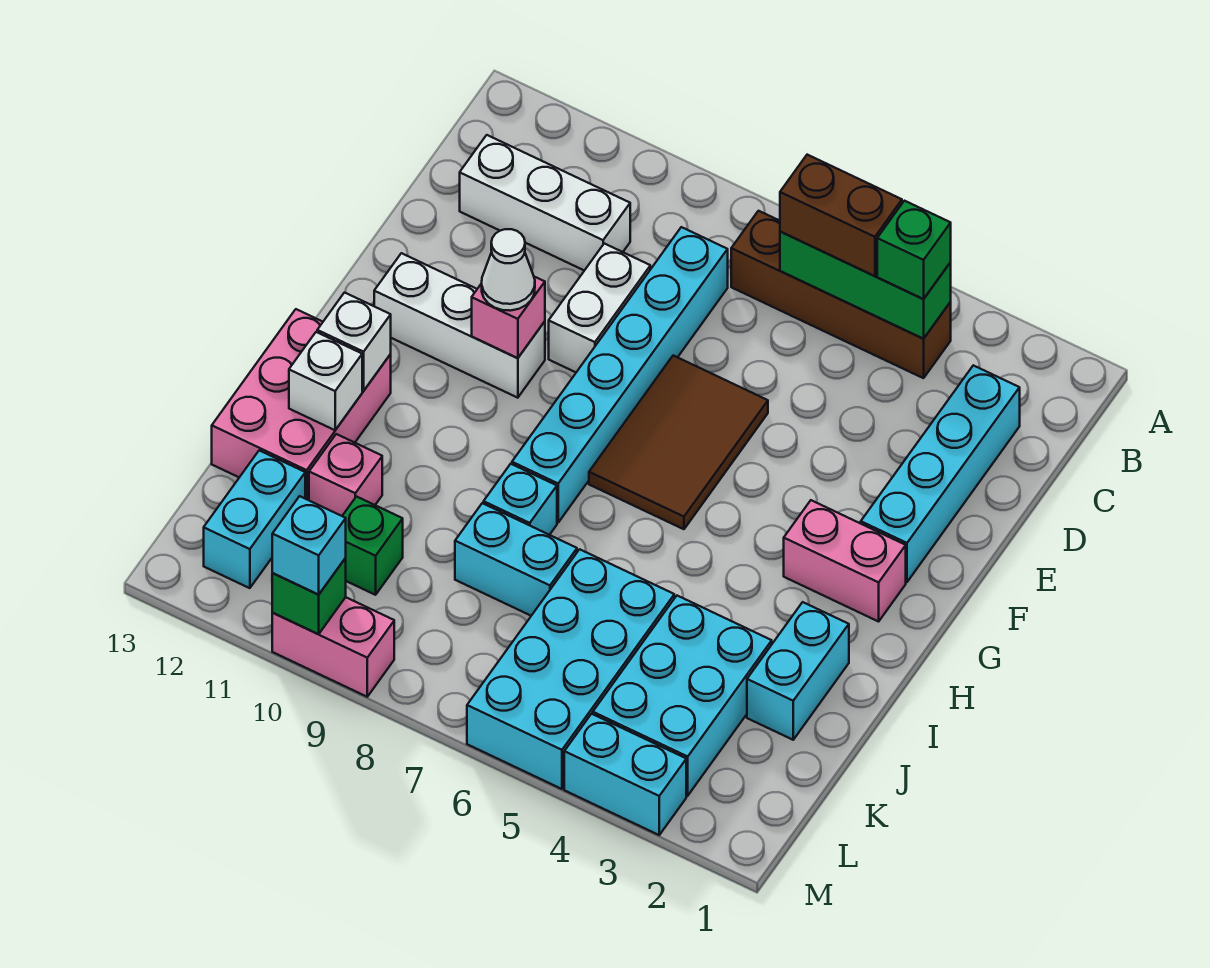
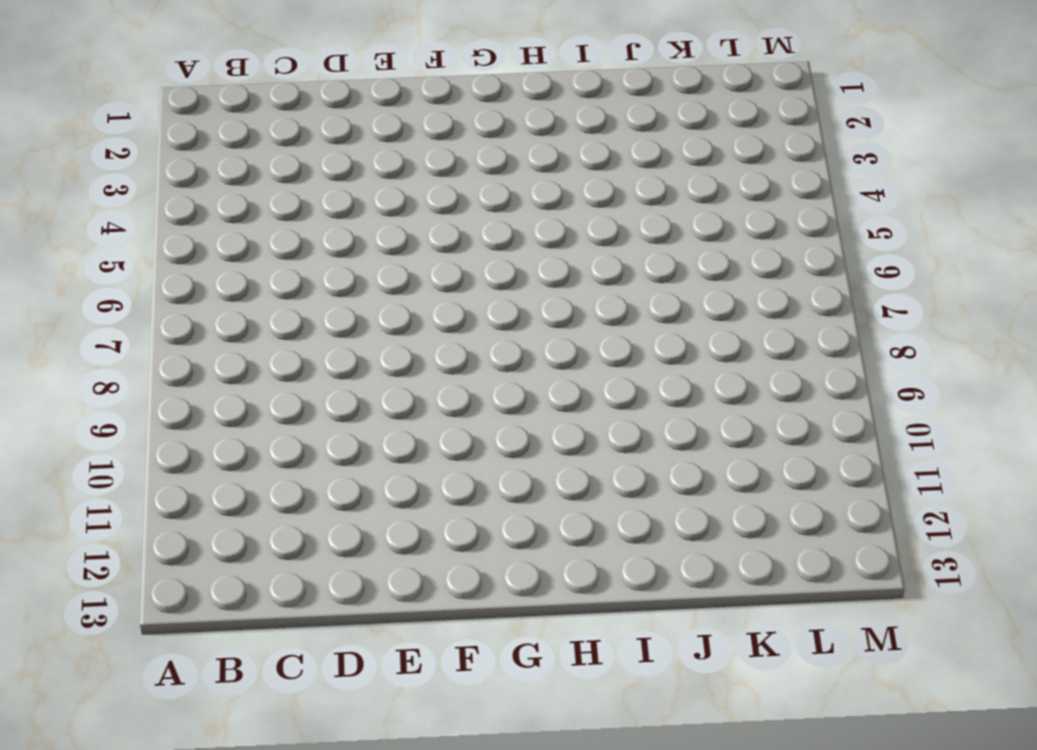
none -> brown brick B4:B7 level 1
none -> cyan brick C2:F2 level 1
none -> cyan brick C8:H8 level 1

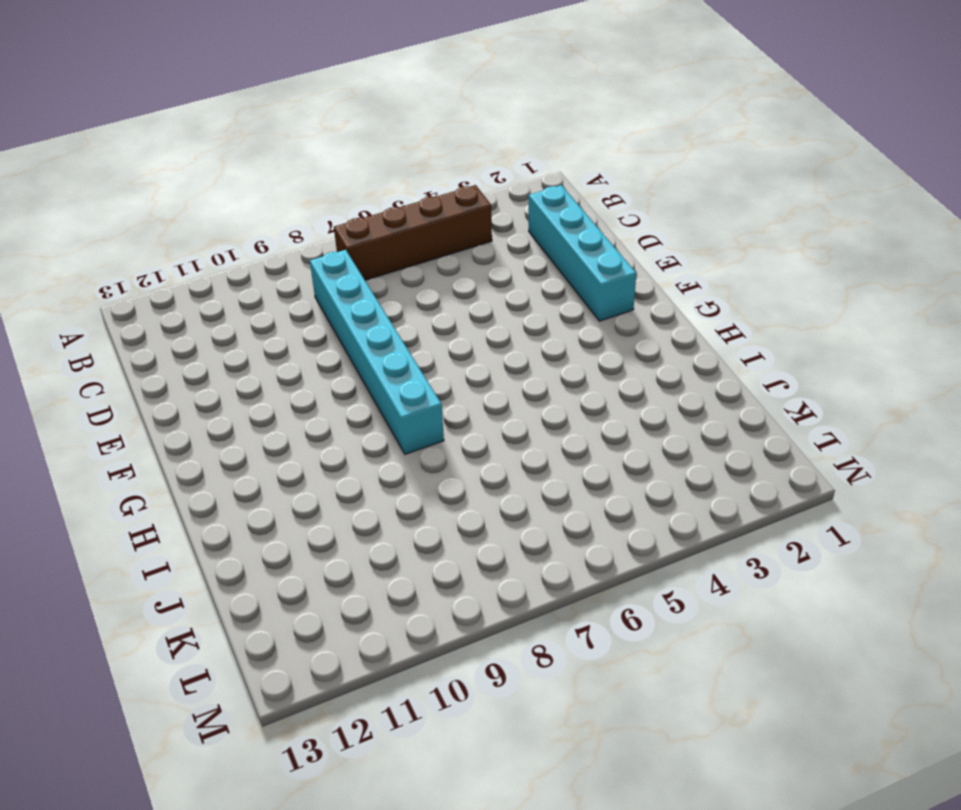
none -> white brick C10:C12 level 1
none -> white brick D9:E9 level 1
none -> brown tile E6:G7 level 1

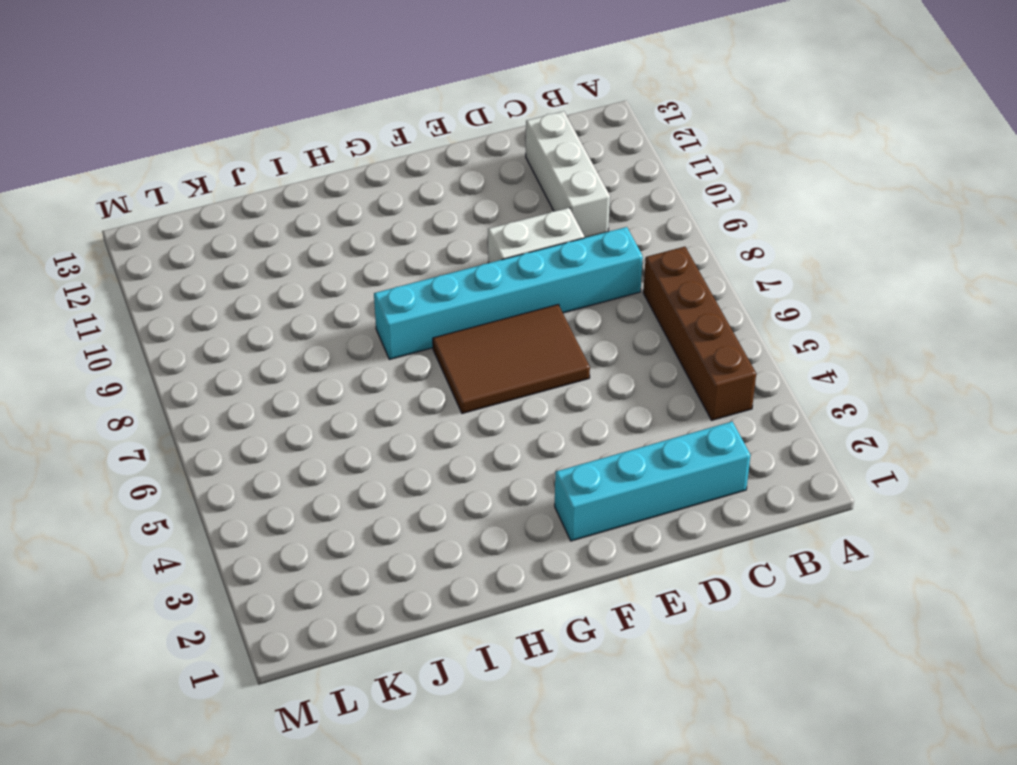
none -> white brick F10:F12 level 1
none -> pink brick G2:G3 level 1
none -> pink brick H12:J13 level 1

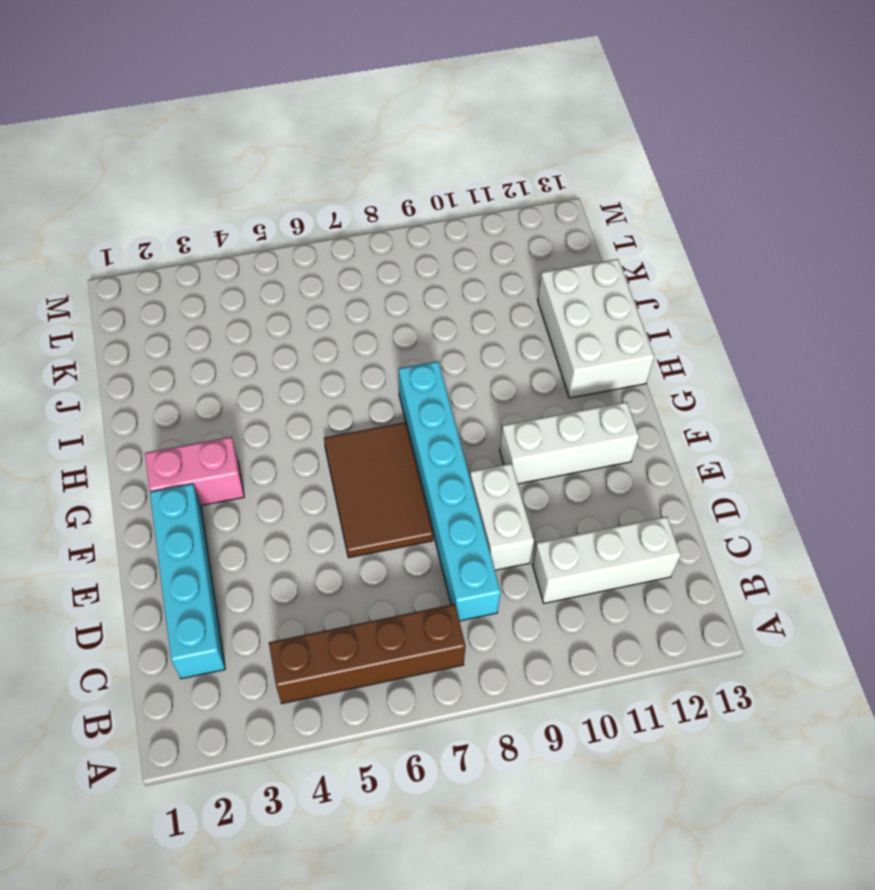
white brick H12:J13 level 1 -> pink brick H12:J13 level 1
none -> cyan brick I2:J2 level 1
none -> cyan brick I8 level 1
none -> cyan brick J3:L4 level 1

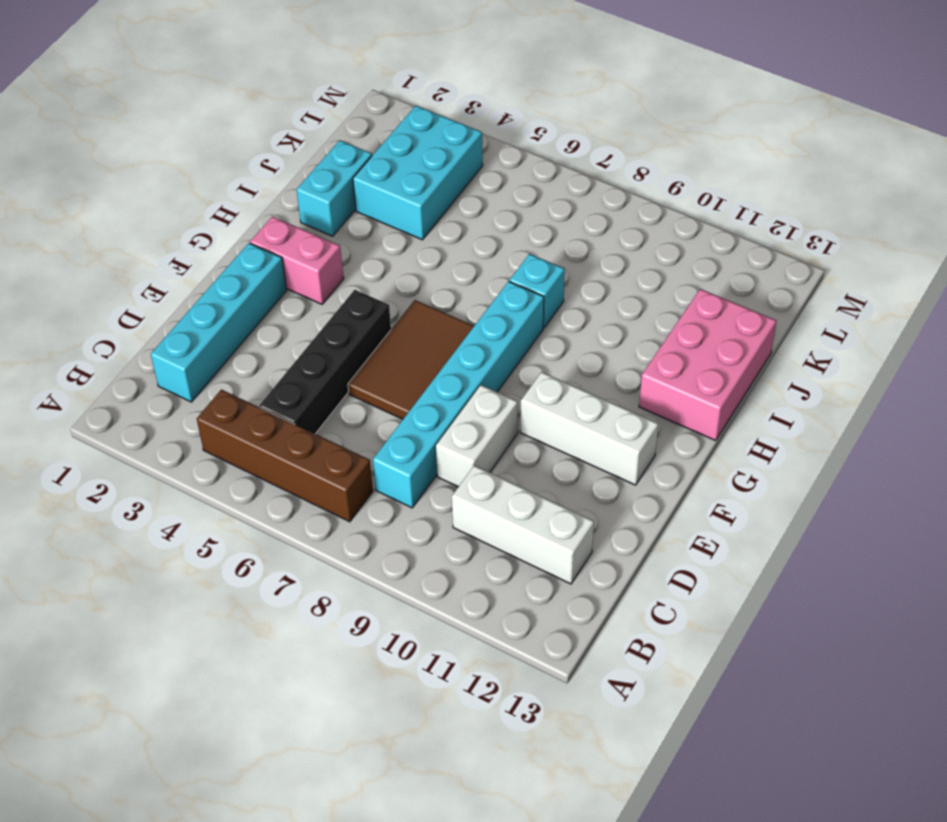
black brick C5:F5 level 1 -> none
none -> cyan brick J5:M6 level 1
none -> cyan brick J7:J8 level 1
none -> pink brick J11 level 1

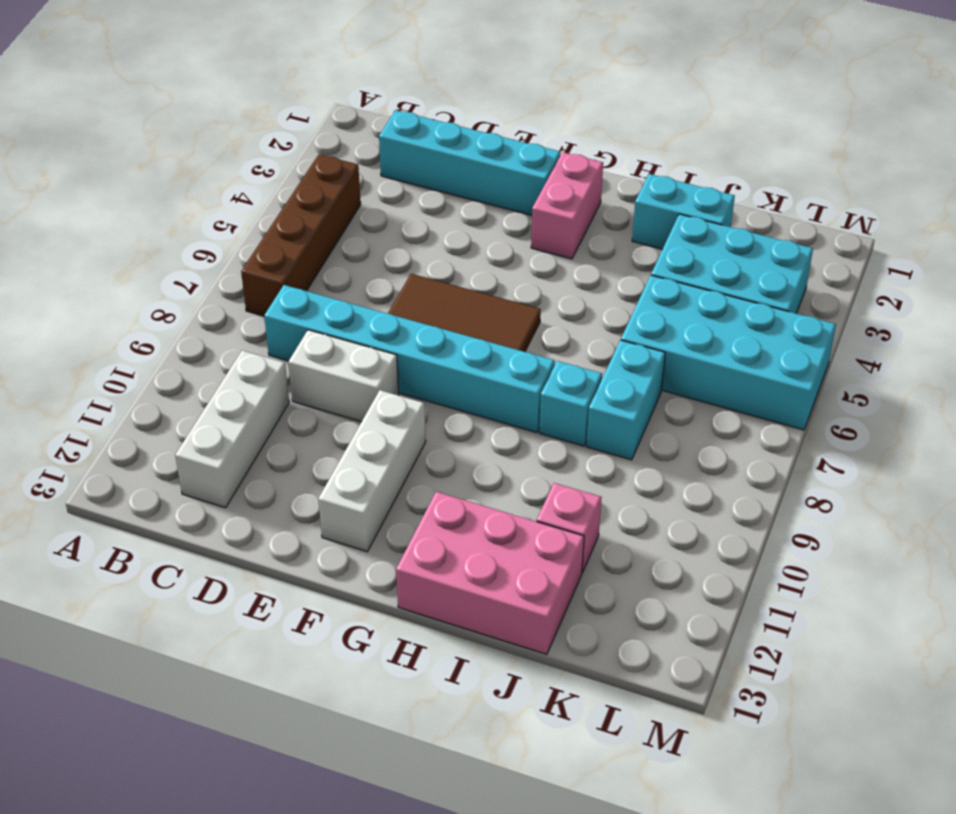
none -> green brick K10 level 1
none -> cyan brick K12:L12 level 1
none -> cyan brick M3:M4 level 1

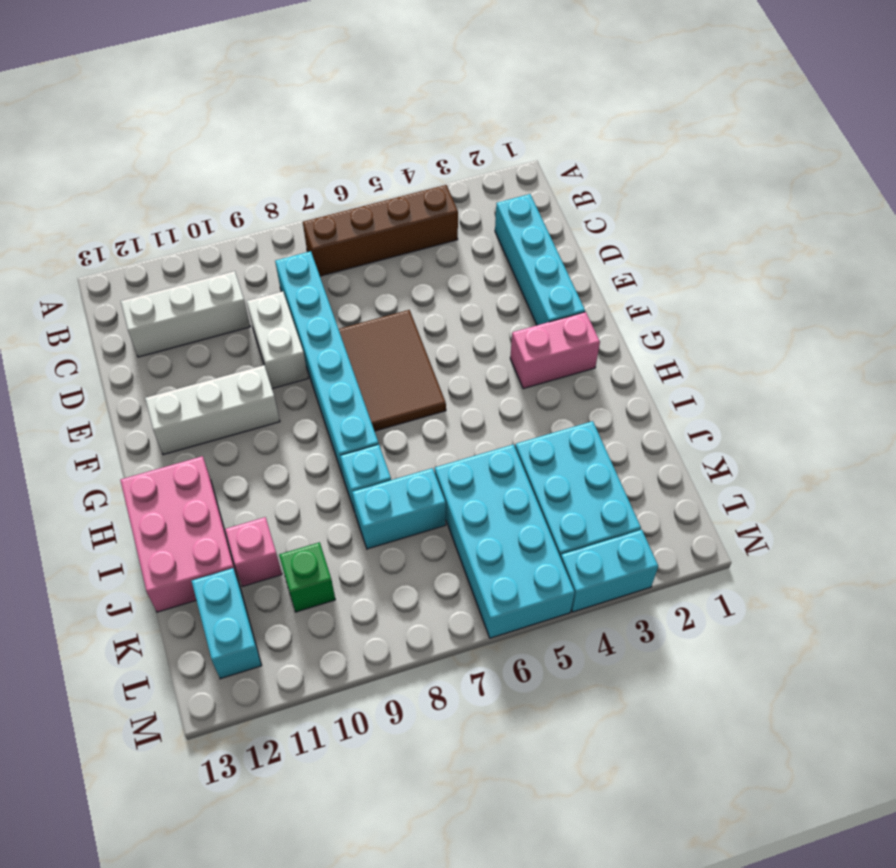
none -> cyan brick I2:J2 level 1
none -> pink brick M9:M10 level 1
none -> green brick B4:B6 level 2

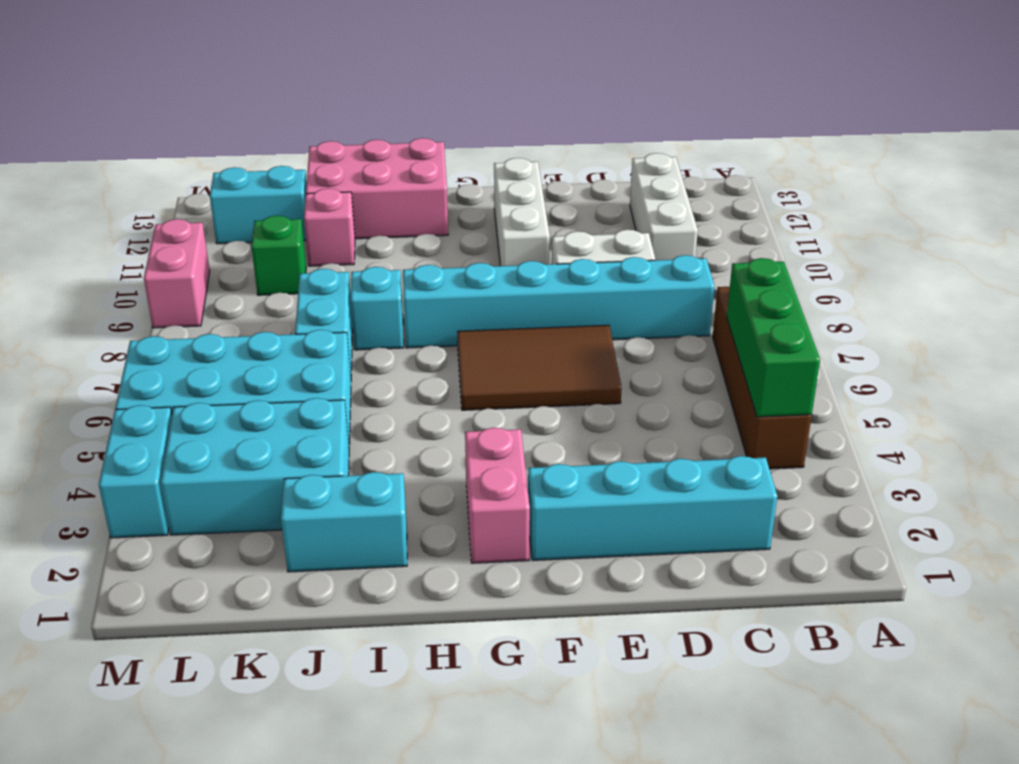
none -> pink brick F10 level 2
none -> white brick H12 level 2
none -> white brick I12 level 2

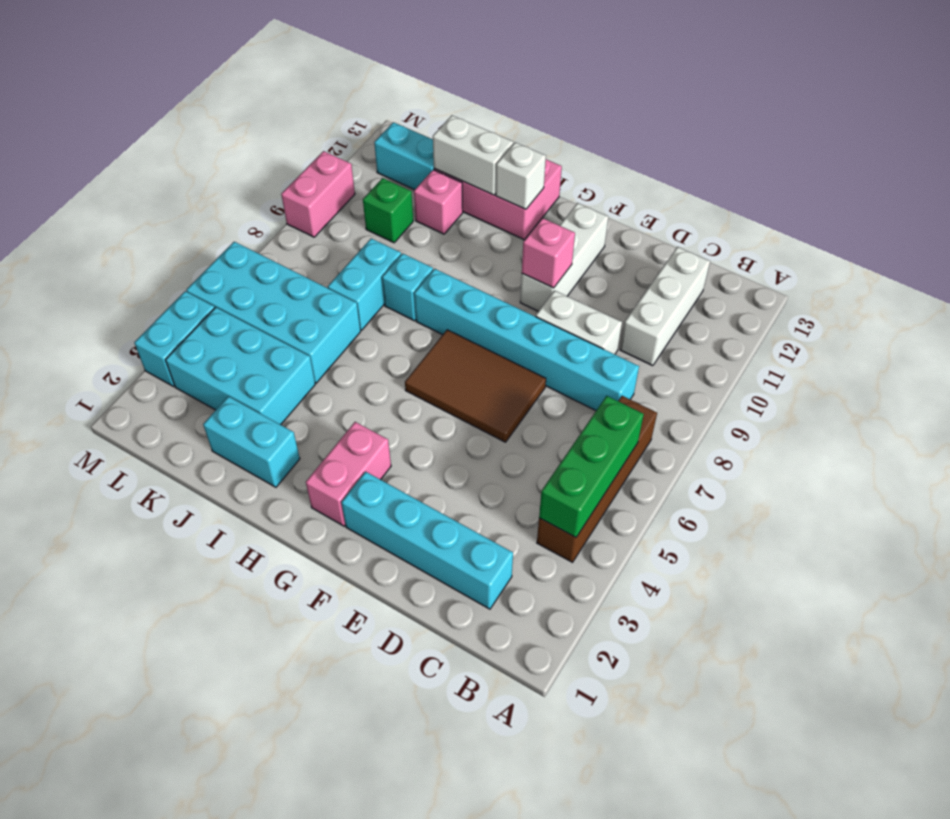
white brick I12:J12 level 2 -> white brick I12 level 2
none -> green brick M10 level 2
none -> green brick B4 level 3
none -> brown brick B5:B6 level 3

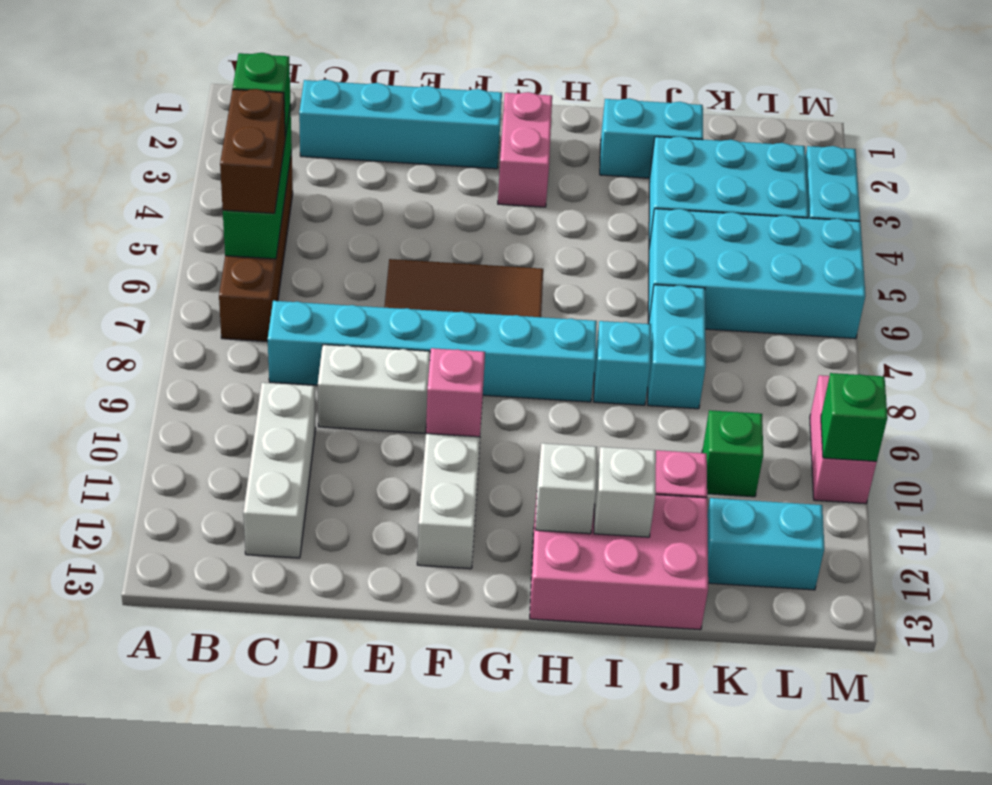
none -> white cone F10 level 3
none -> cyan brick M10 level 3

